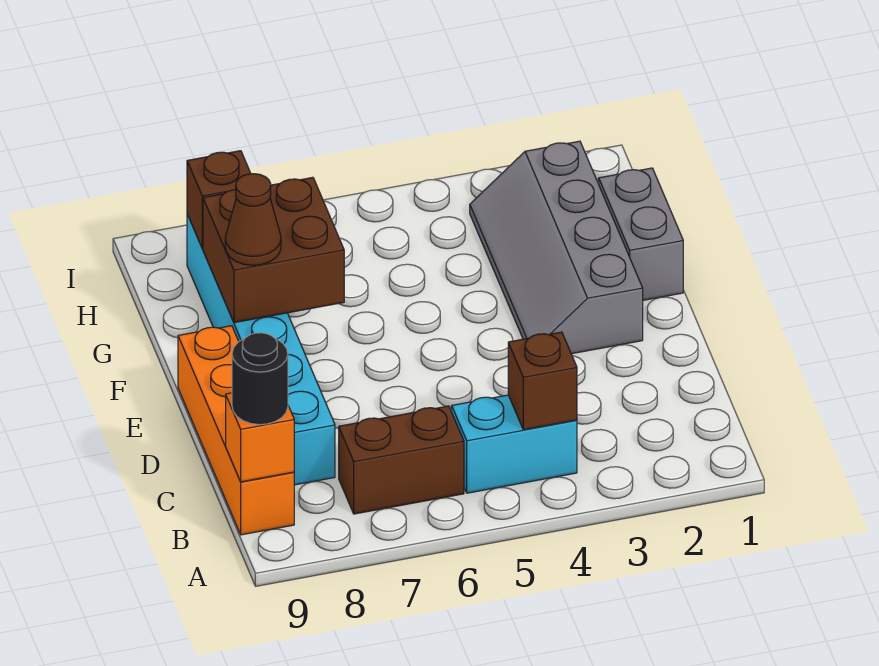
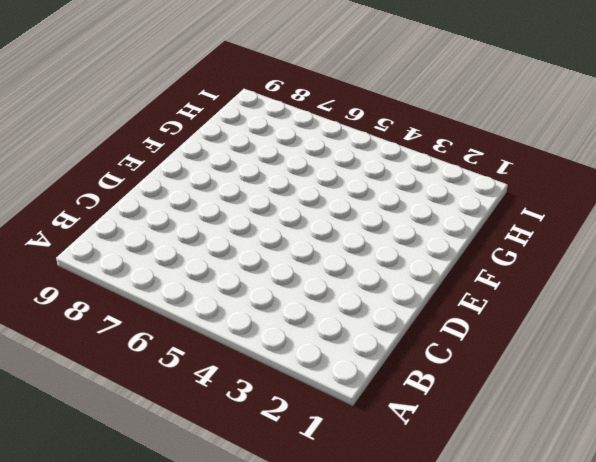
none -> cyan brick B4:B5 level 1
none -> brown brick B6:B7 level 1
none -> orange brick B9:E9 level 1

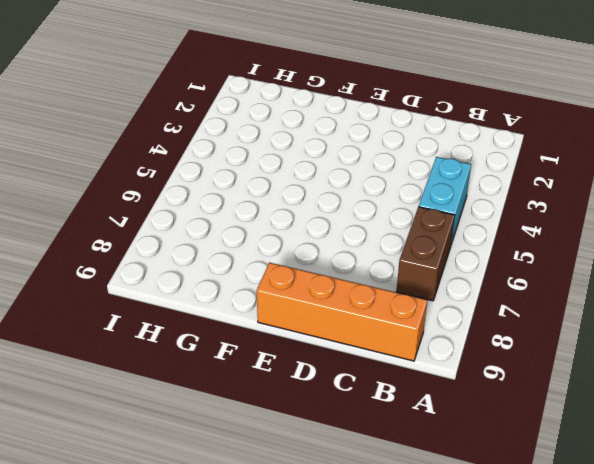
none -> cyan brick C8:H8 level 1
none -> grey slope E2:H3 level 1 top 2
none -> grey brick F1:G1 level 1

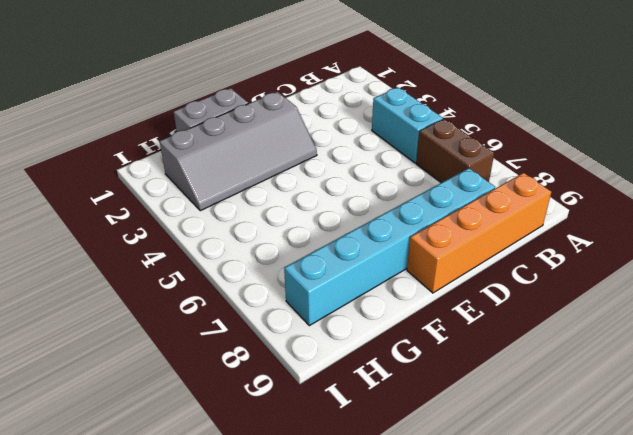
none -> brown brick B4 level 2
none -> orange brick B9 level 2
none -> brown brick F7:G8 level 2

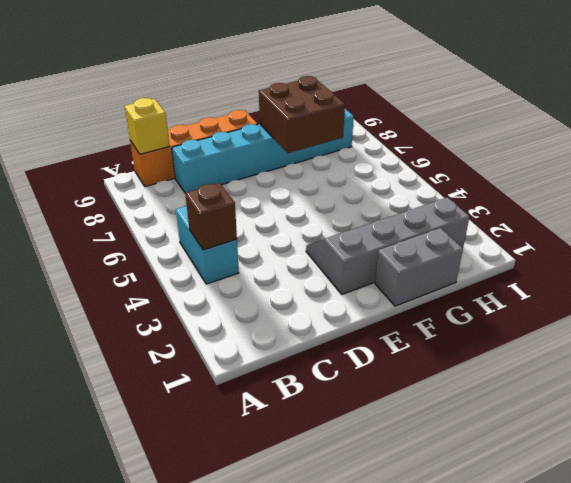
yellow brick B9 level 2 -> orange brick B9 level 2
none -> brown brick B6:B7 level 1
none -> brown brick H8 level 2
none -> black round brick B9 level 3

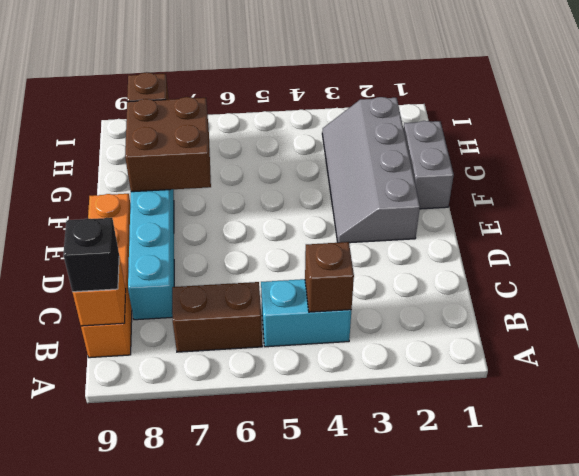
black brick B9 level 3 -> black round brick B9 level 3
none -> brown cone F8 level 3

